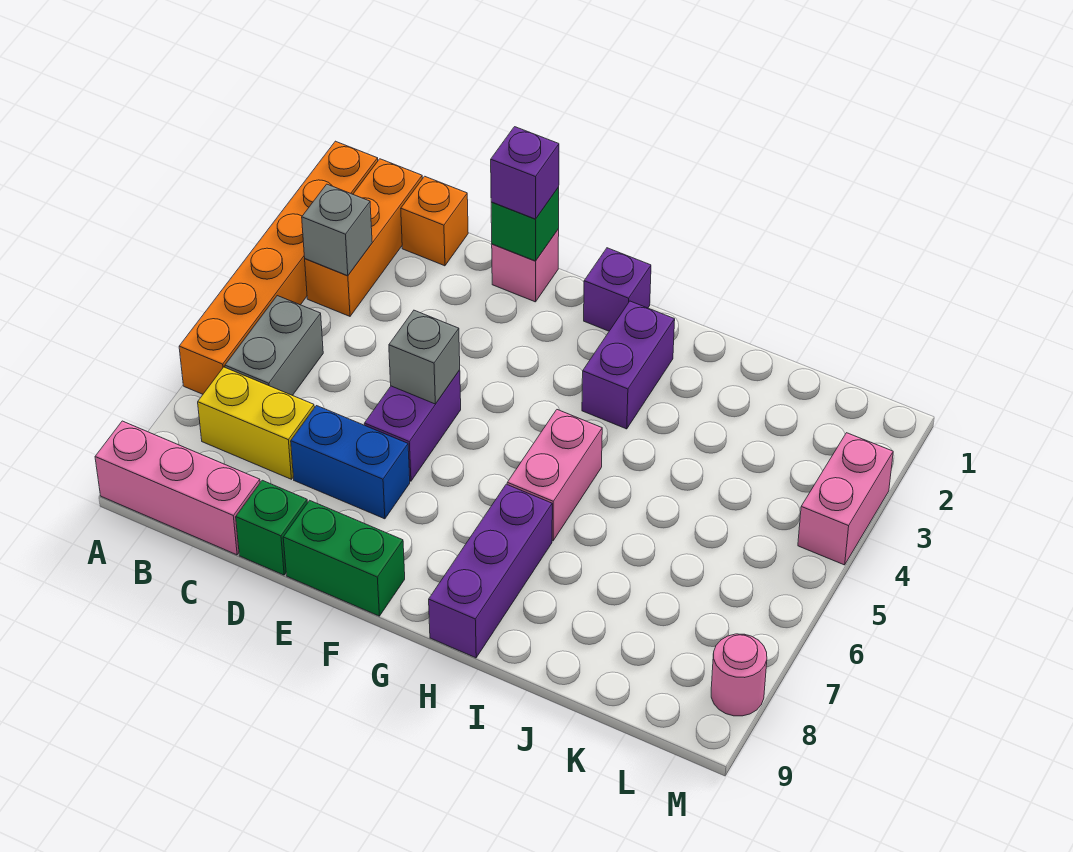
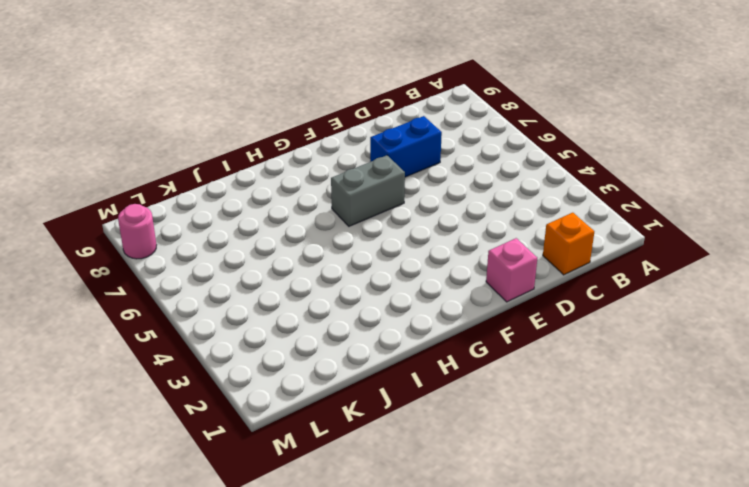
grey brick F6:G6 level 1 -> grey brick B5:B6 level 1
none -> orange brick A1:A6 level 1
none -> pink brick A9:C9 level 1
none -> orange brick B1:B3 level 1

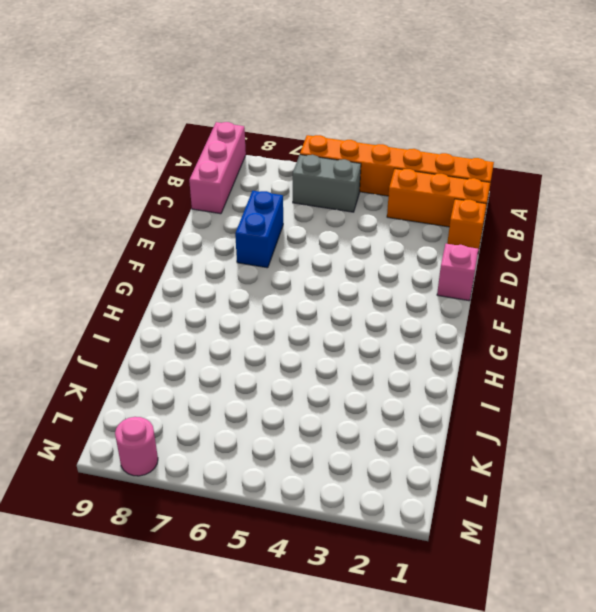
none -> yellow brick B7:C7 level 1
none -> green brick D9 level 1
none -> purple brick E5:E6 level 1

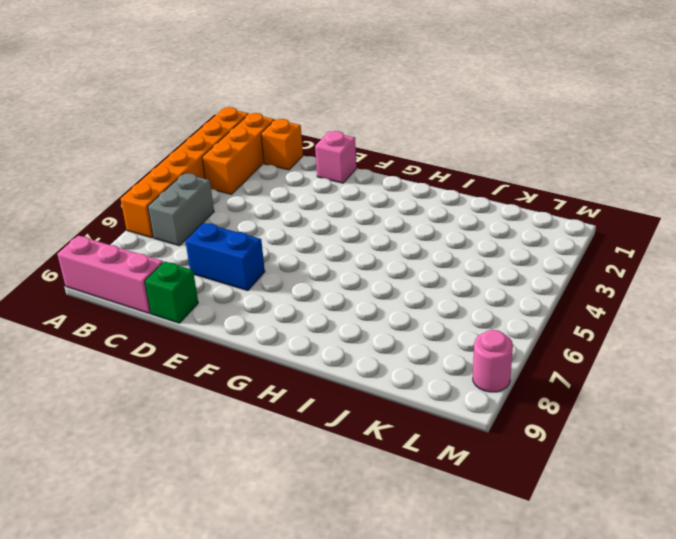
none -> yellow brick B7:C7 level 1
none -> purple brick E5:E6 level 1
none -> green brick E9:F9 level 1

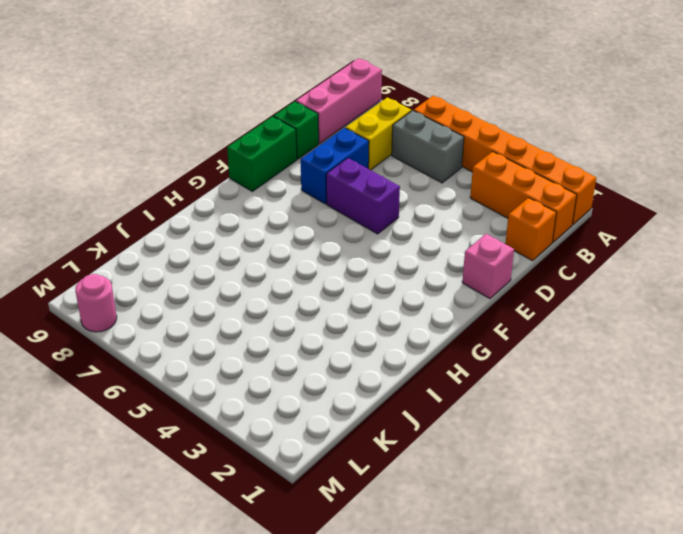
none -> purple brick G1 level 1
none -> purple brick H2:H3 level 1
none -> pink brick H5:H6 level 1

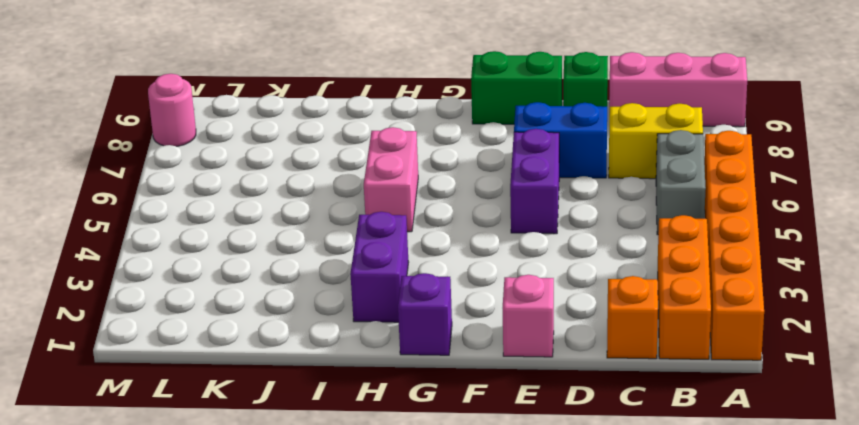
none -> purple brick H7:H9 level 1
none -> pink brick M3:M4 level 1
none -> grey brick B3 level 2

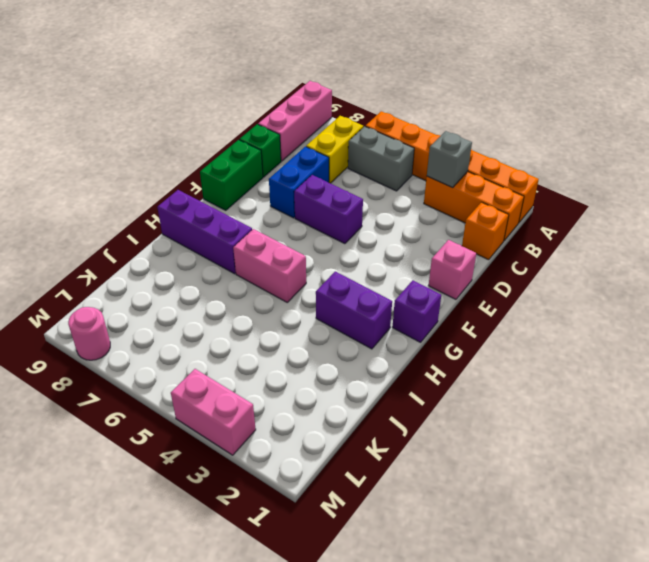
none -> green brick E1 level 2
none -> grey brick E5 level 2
none -> purple brick E1 level 3

